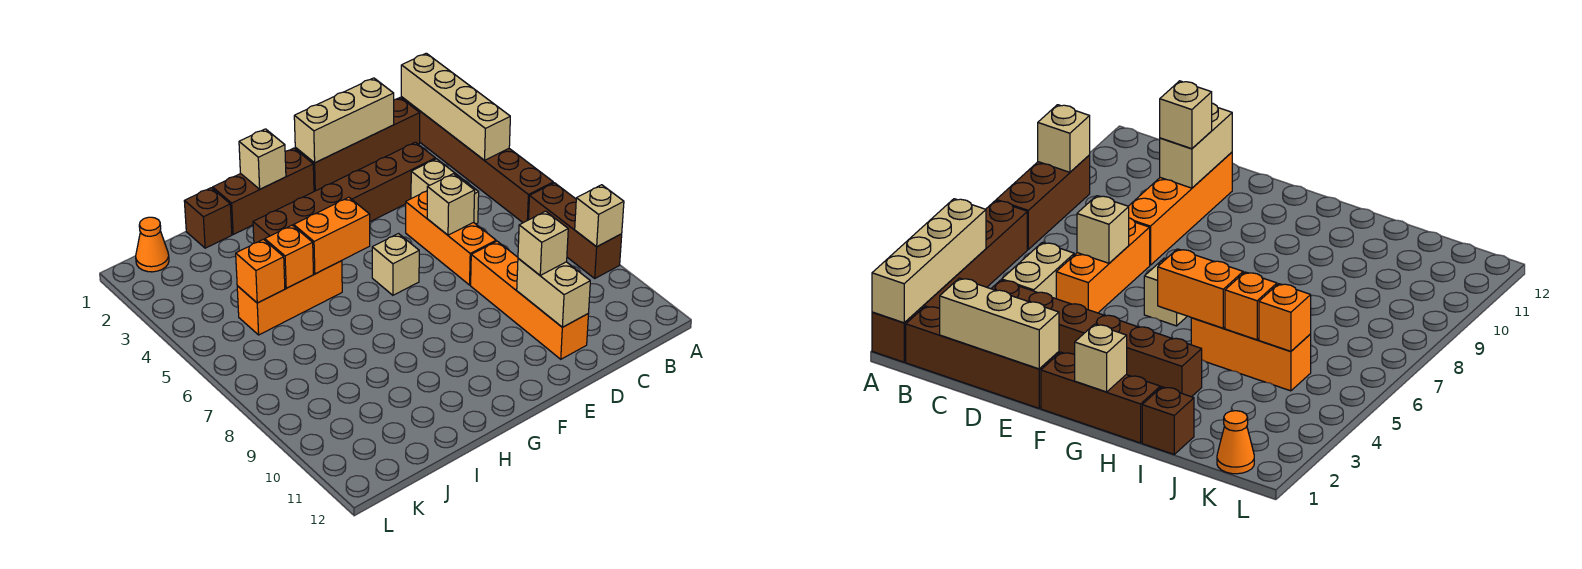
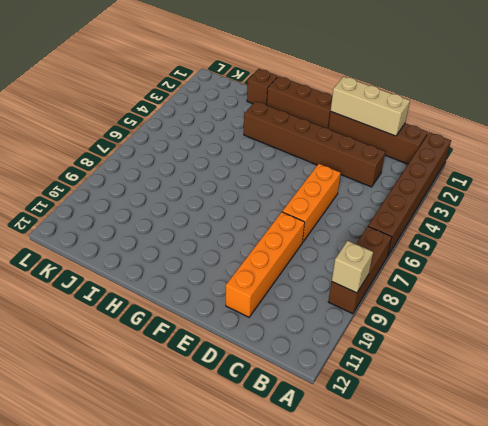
none -> tan brick C4:C5 level 1
none -> tan brick F6 level 1
none -> orange brick H5:J5 level 1

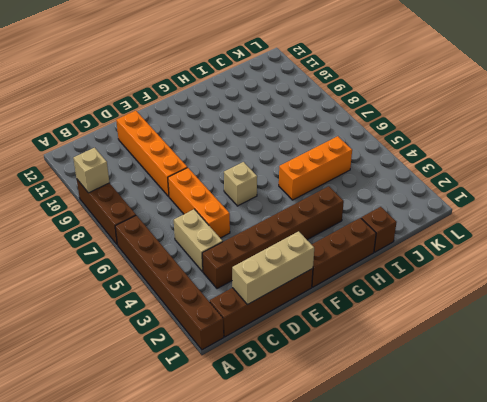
none -> orange cone K1 level 1
none -> tan brick A1:A4 level 2
none -> tan brick D6 level 2

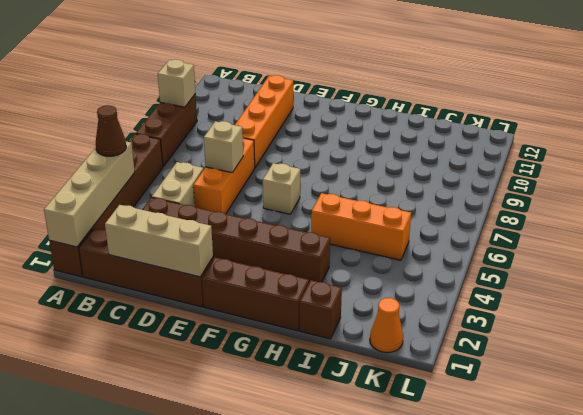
brown cone A4 level 3 -> none
none -> tan brick D10:D11 level 2
none -> tan brick G1 level 2
none -> orange brick G5:H5 level 2

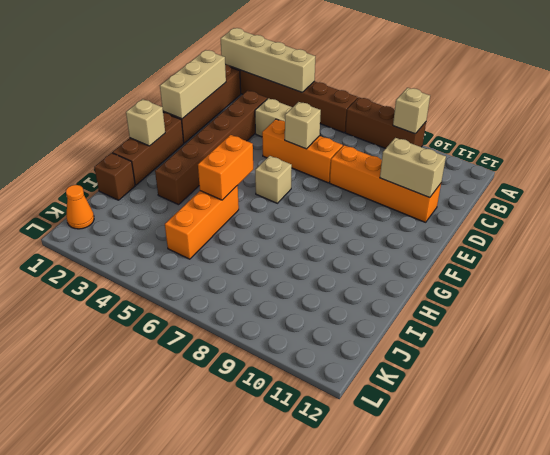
none -> orange brick I5 level 2
none -> orange brick J5 level 2
none -> tan brick D10 level 3

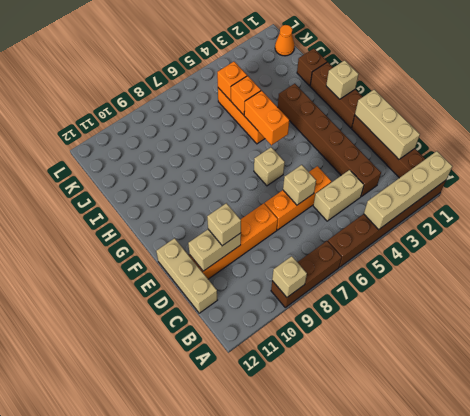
tan brick C12:E12 level 1 -> none

